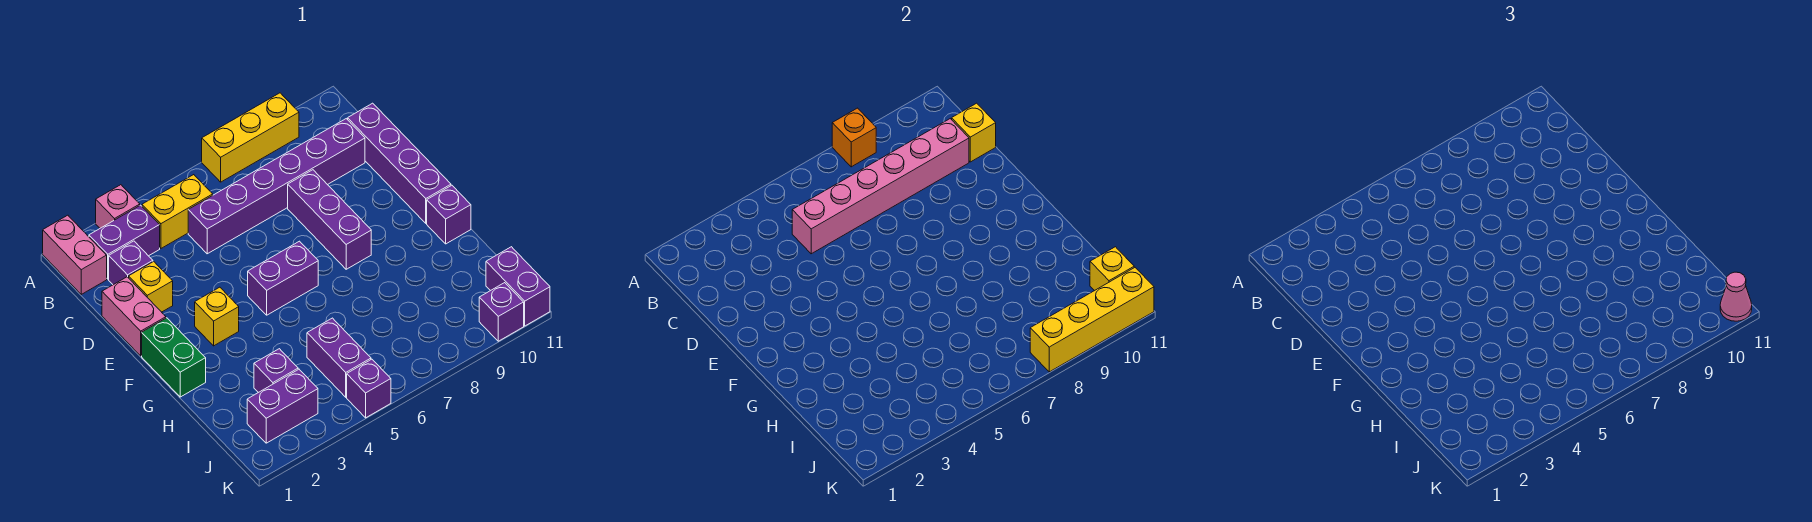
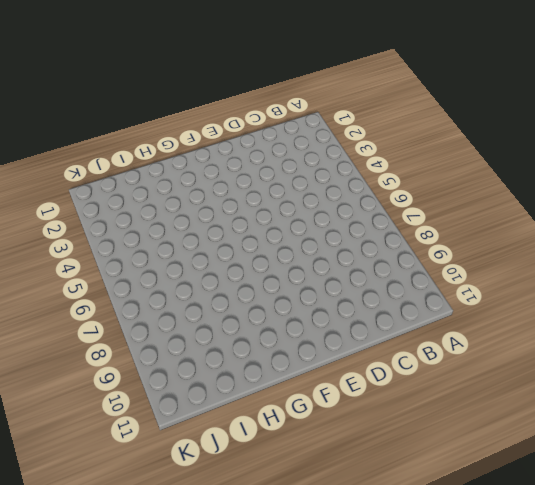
none -> pink brick A1:B1 level 1
none -> pink brick A3 level 1
none -> yellow brick A7:A9 level 1

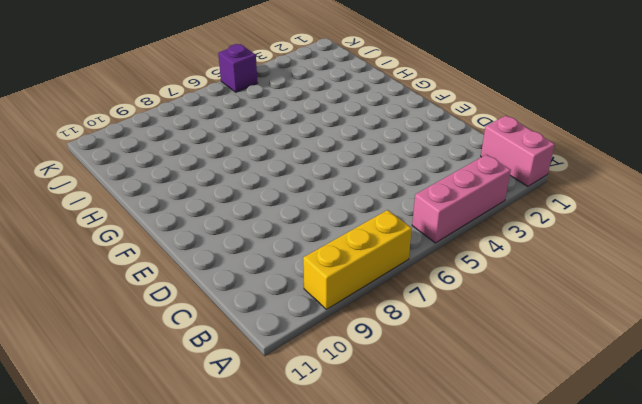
pink brick A3:A5 level 1 -> pink brick A3 level 1
none -> purple brick B2:B3 level 1
none -> yellow brick B4:B5 level 1
none -> purple brick C2 level 1

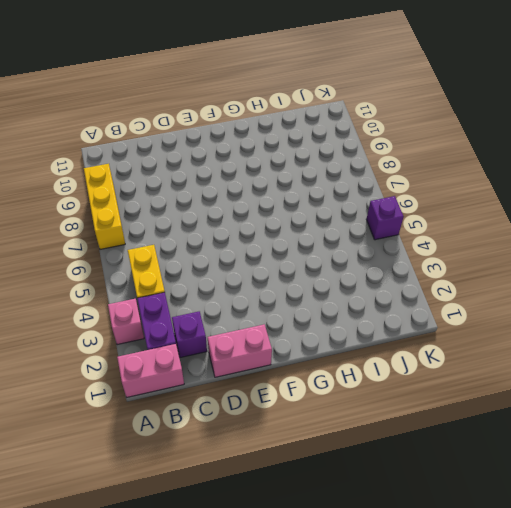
none -> purple brick C5:C10 level 1
none -> purple brick C11:F11 level 1
none -> yellow brick D2 level 1

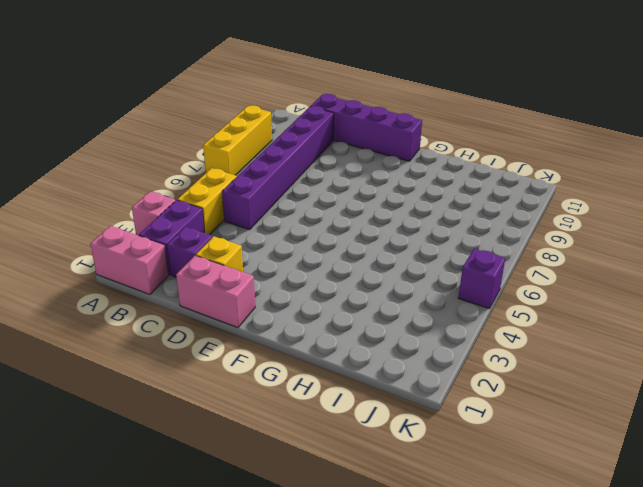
none -> purple brick D8:F8 level 1
none -> green brick F1:G1 level 1
none -> yellow brick F3 level 1

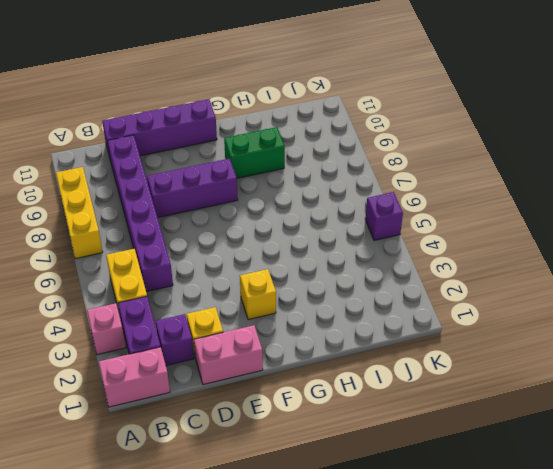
green brick G9:H9 level 1 -> green brick F1:G1 level 1
none -> purple brick F5:F6 level 1
none -> purple brick G11 level 1
none -> purple brick I3 level 1

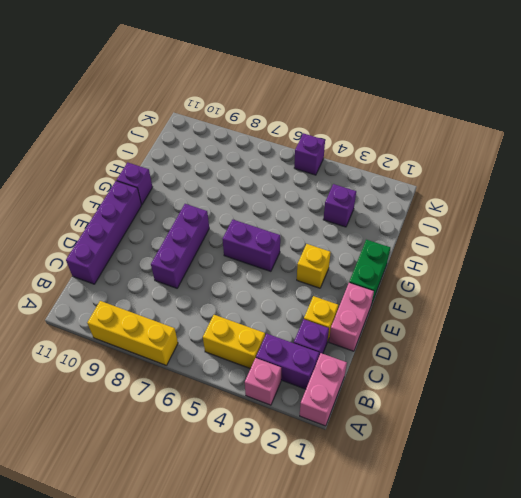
none -> purple brick C5:C10 level 1
none -> purple brick I5:J5 level 1
none -> purple brick J2:J3 level 1

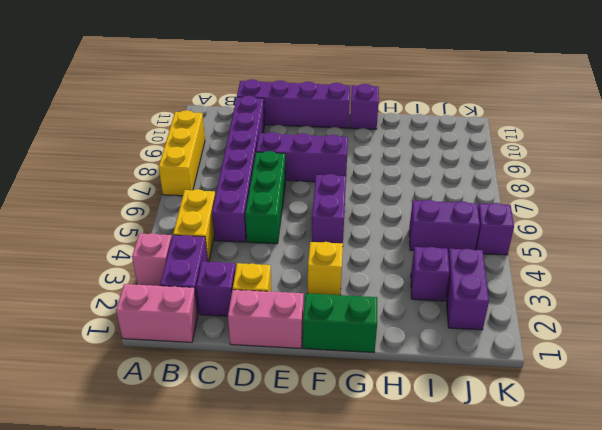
green brick D5:D7 level 1 -> none
none -> purple brick J11:K11 level 1
none -> purple brick K10 level 1
none -> orange brick A8 level 2

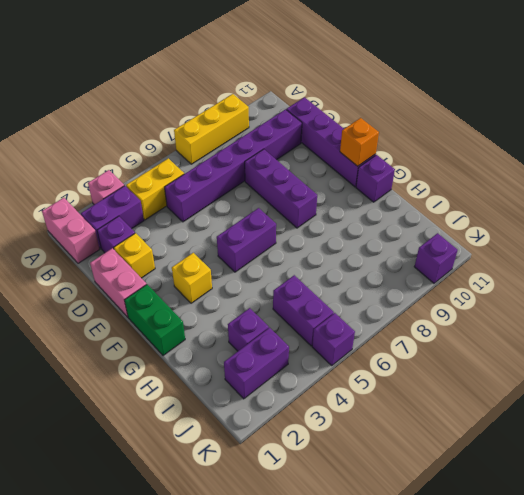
orange brick F11 level 2 -> orange brick A8 level 2
none -> purple brick J11:K11 level 1
none -> pink brick C5:C10 level 2
none -> yellow brick C11 level 2

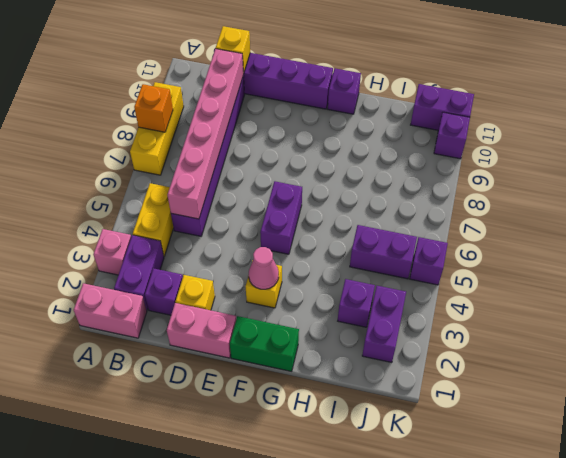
pink cone F3 level 2 -> pink cone K11 level 3
none -> purple brick D8:F8 level 1
none -> yellow brick J11 level 2
none -> yellow brick K8:K11 level 2

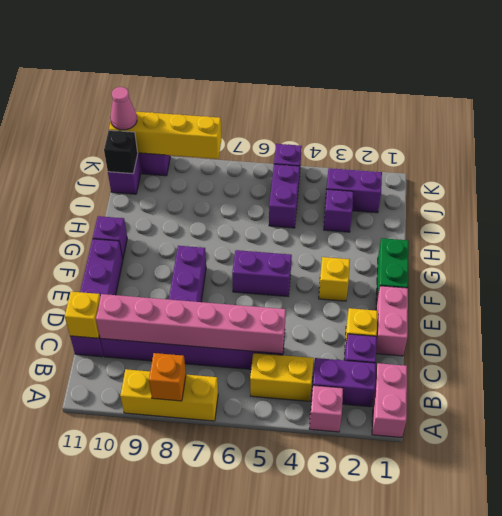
black brick J11 level 2 -> yellow brick J11 level 2

